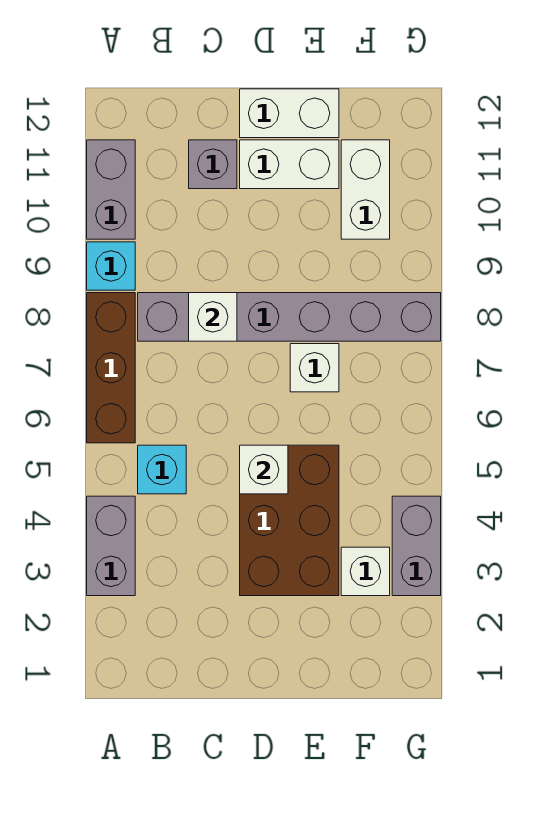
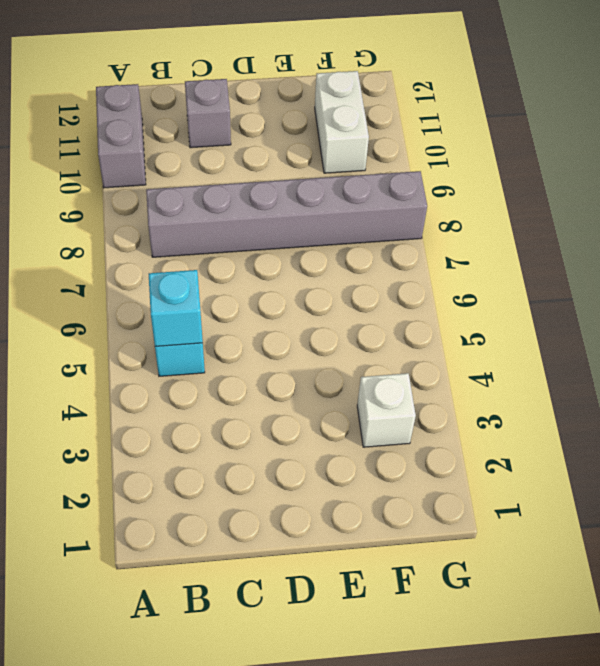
cyan brick B5 level 2 -> cyan brick A9 level 1
none -> grey brick A3:A4 level 1
none -> brown brick A6:A8 level 1
none -> brown brick D3:E5 level 1

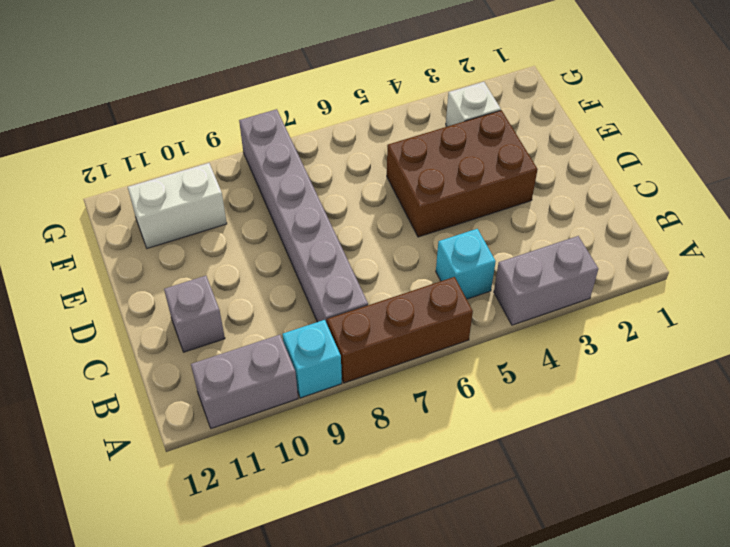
none -> white brick D11:E11 level 1
none -> white brick D12:E12 level 1
none -> white brick E7 level 1

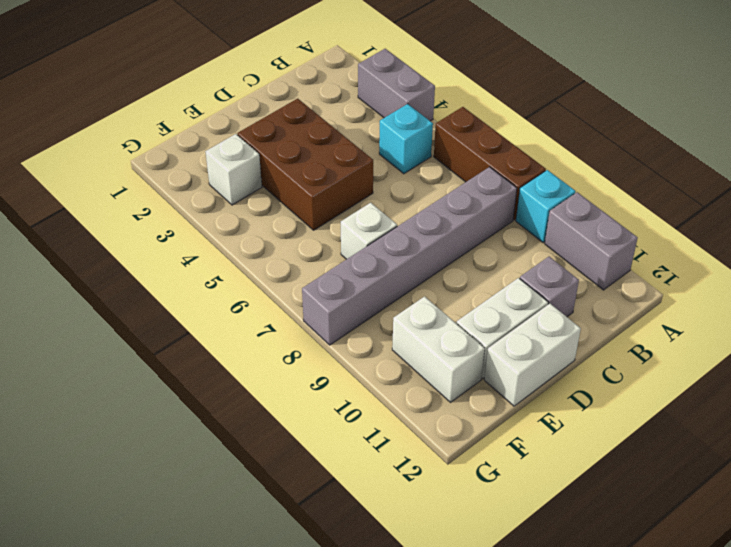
none -> grey brick G3:G4 level 1
none -> white brick C8 level 2
none -> white brick D5 level 2

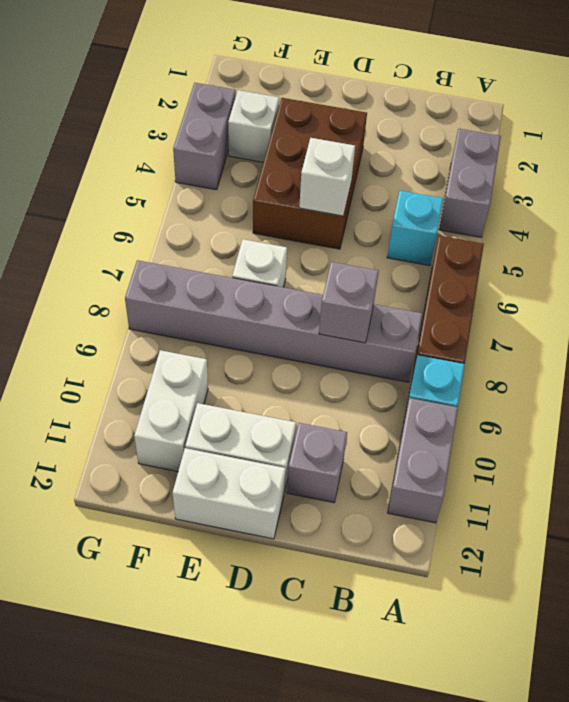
grey brick C8 level 2 -> white brick C8 level 2

